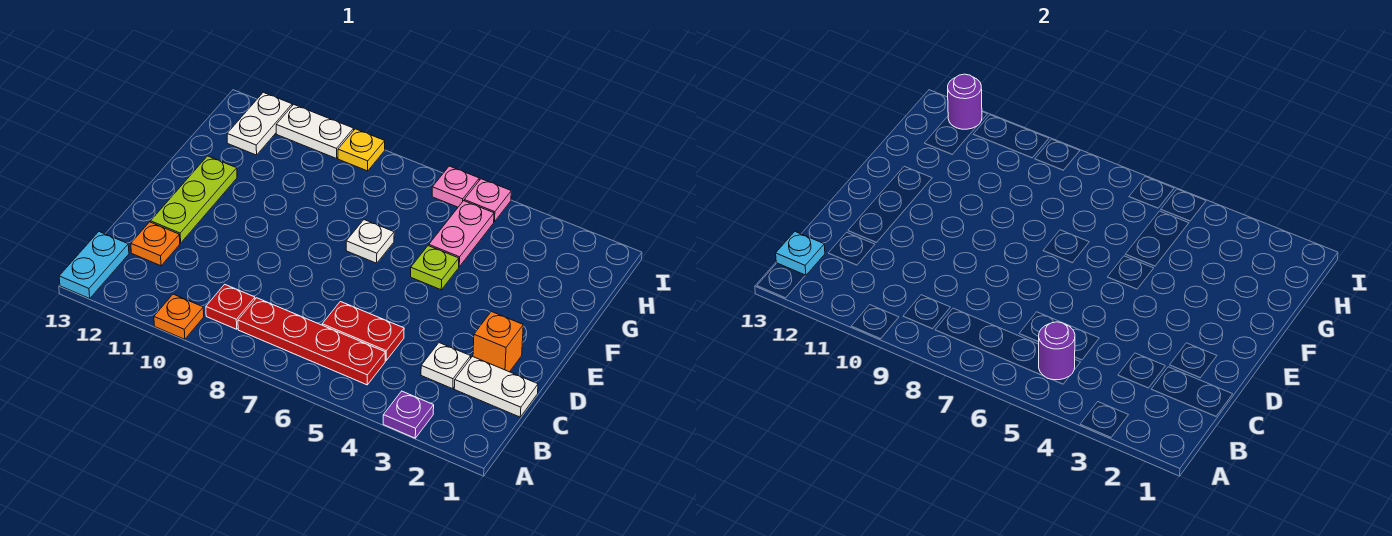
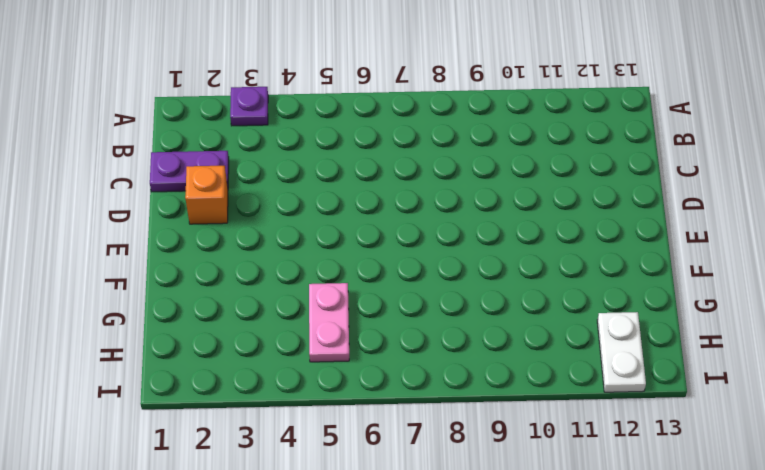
purple plate C1:C2 level 1 -> white plate C1:C2 level 1
none -> orange plate A10 level 1
none -> cyan plate A13:B13 level 1
none -> red plate B5:B8 level 1

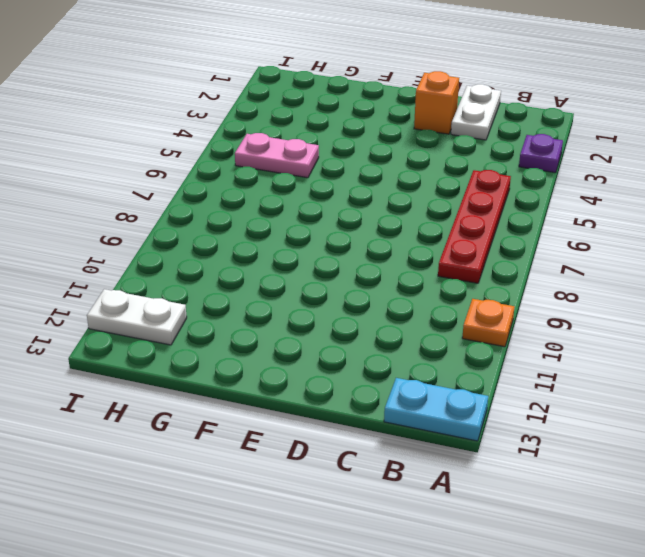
none -> red plate B9 level 1
none -> white plate C3 level 1
none -> red plate C5:C6 level 1

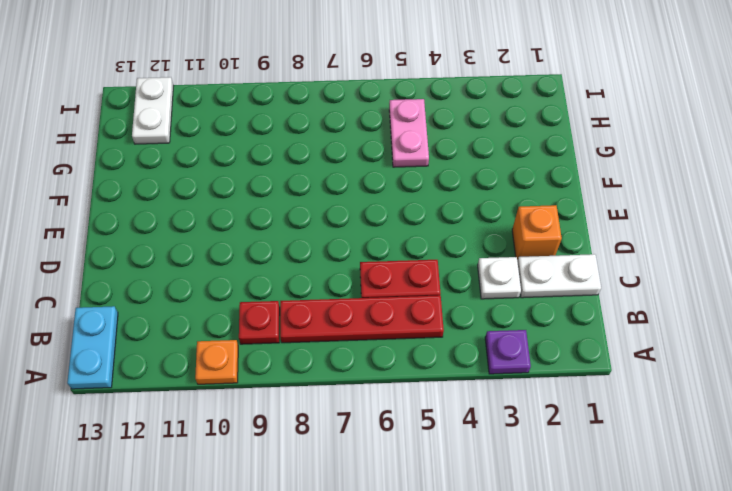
none -> orange plate C12 level 1
none -> lime plate D12:F12 level 1
none -> lime plate F5 level 1

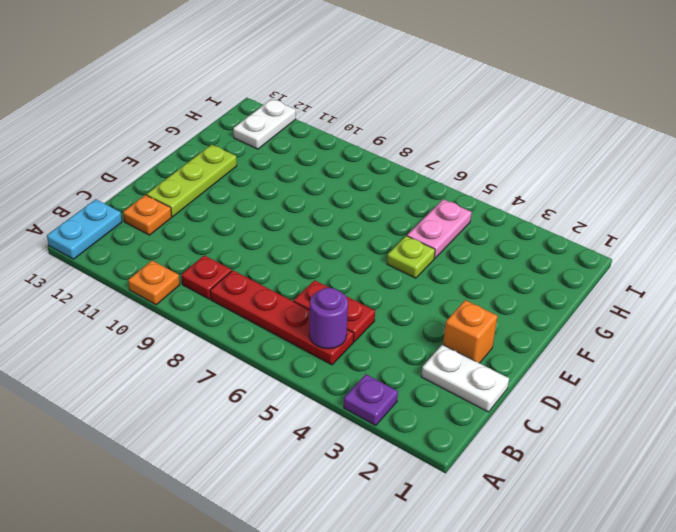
none -> white plate C3 level 1
none -> white plate F7 level 1
none -> pink plate I5 level 1

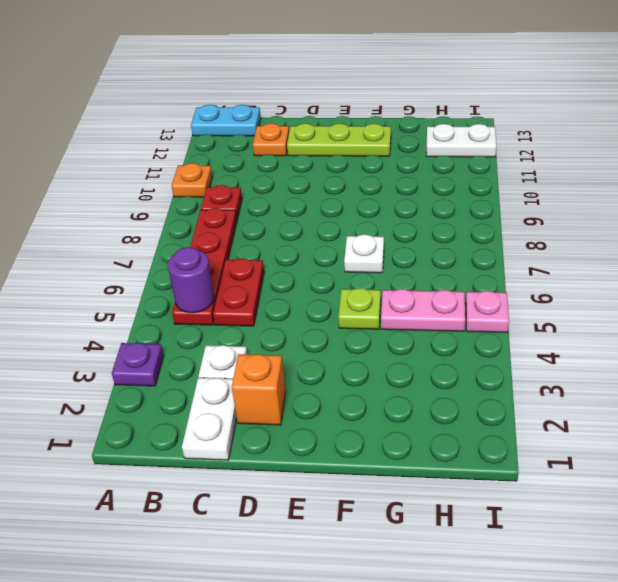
none -> pink plate I6 level 1
none -> yellow plate I9 level 1
none -> white plate I10:I11 level 1

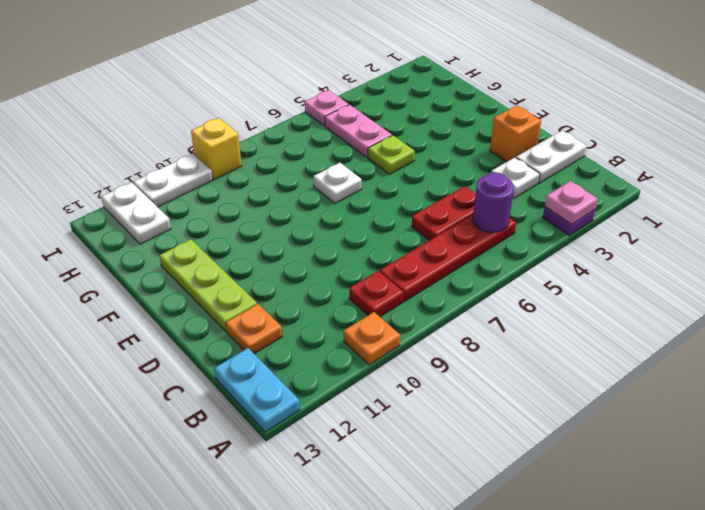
pink plate A3 level 2 -> pink plate I6 level 1
yellow brick I9 level 1 -> yellow plate I9 level 1
none -> cyan plate B13 level 2
none -> purple round brick I12 level 2

